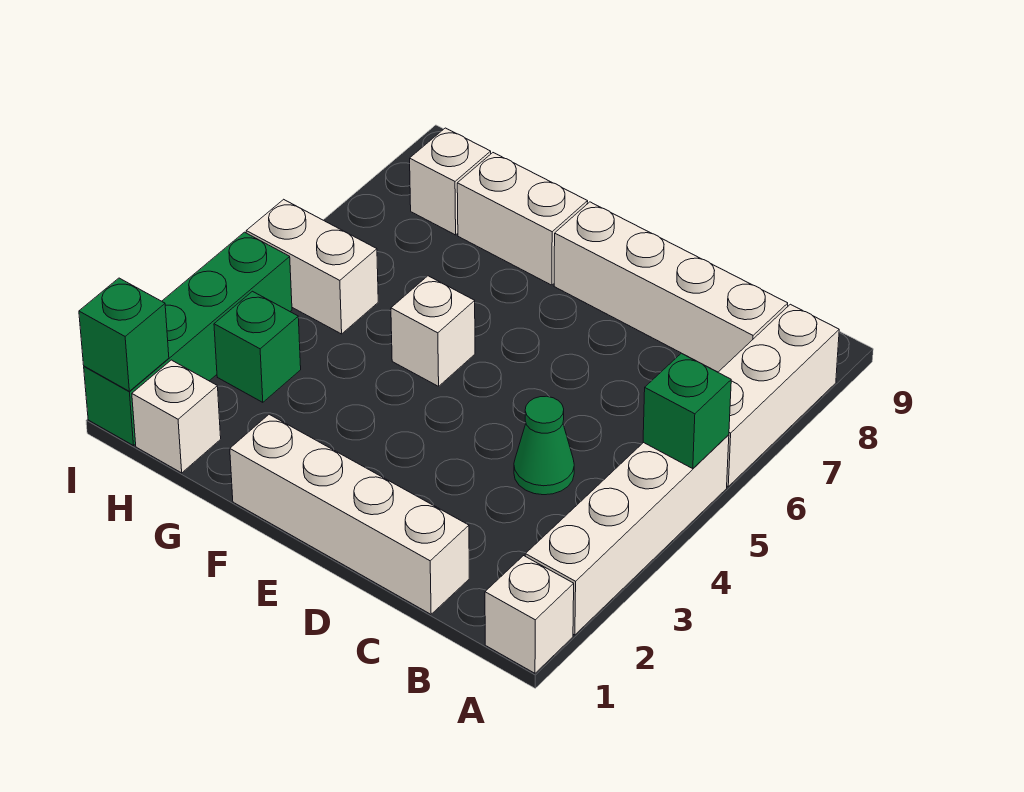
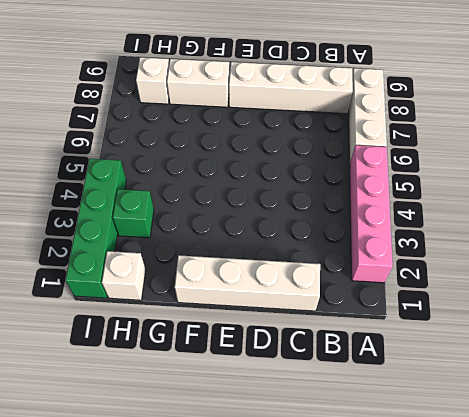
pink brick A2:A5 level 1 -> white brick A2:A5 level 1
none -> white brick A1 level 1
none -> green cone C4 level 1
none -> white brick F5 level 1

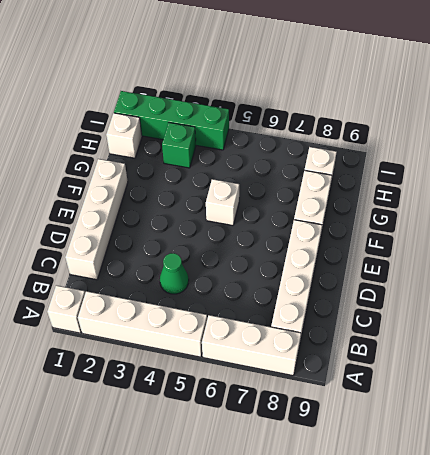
none -> white brick H5:I5 level 1
none -> green brick A5 level 2
none -> green brick I1 level 2

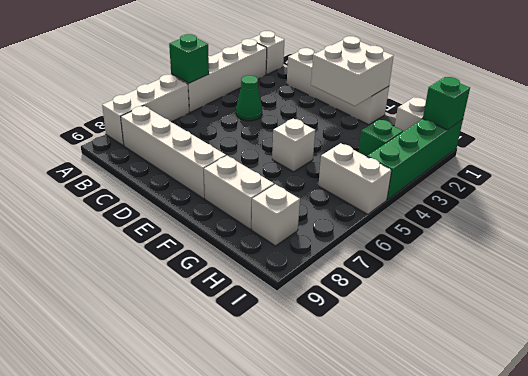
white brick E1:F2 level 2 -> none

